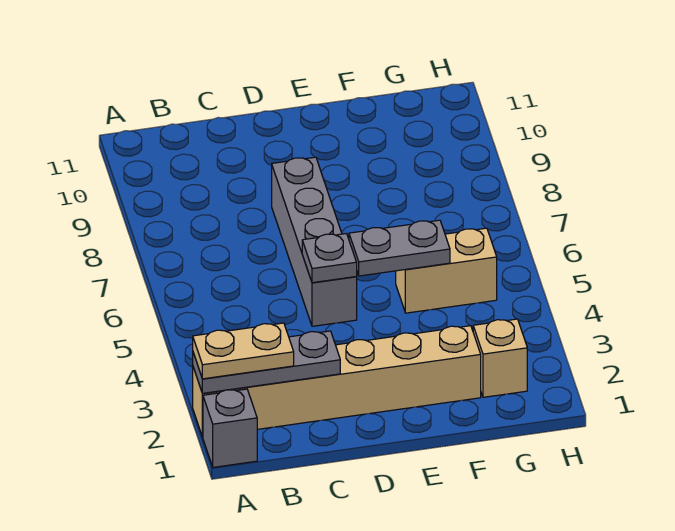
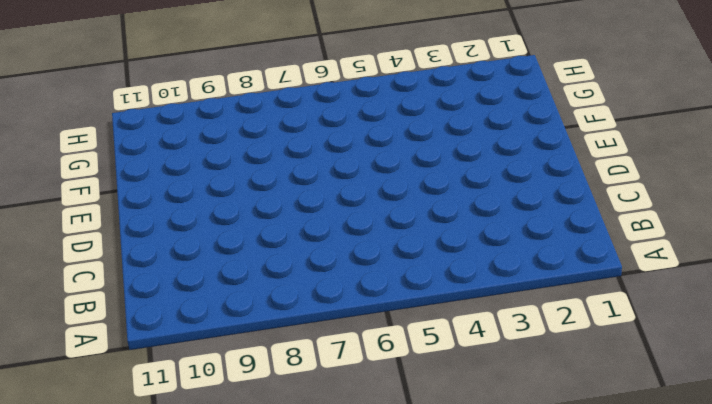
none -> grey brick A1 level 1
none -> tan brick A2:F2 level 1

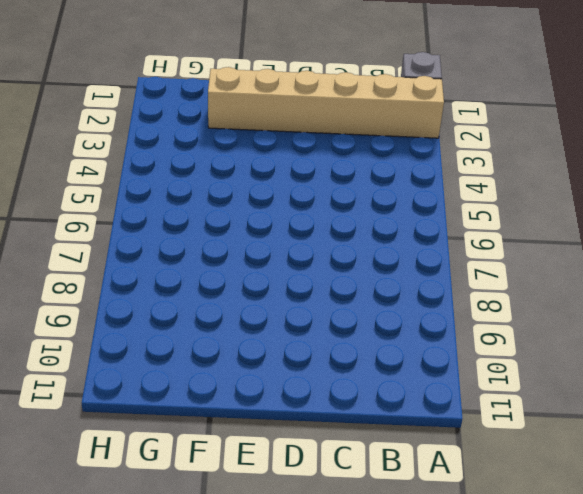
none -> grey brick D5:D8 level 1
none -> tan brick F5:G5 level 1

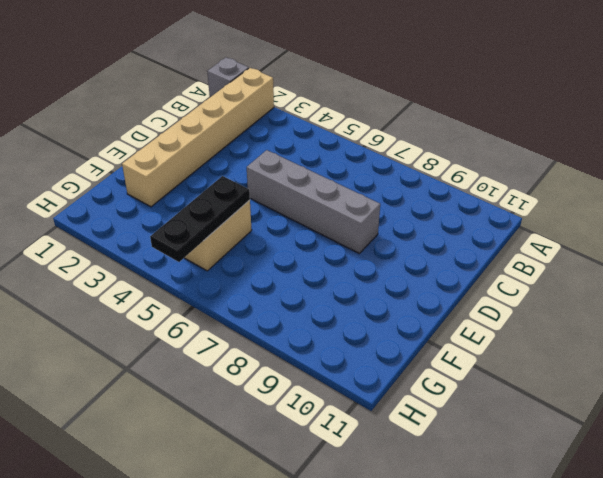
black plate F5:H5 level 2 -> grey plate E5:F5 level 2
none -> tan brick G2 level 1
none -> grey plate A2:C2 level 2

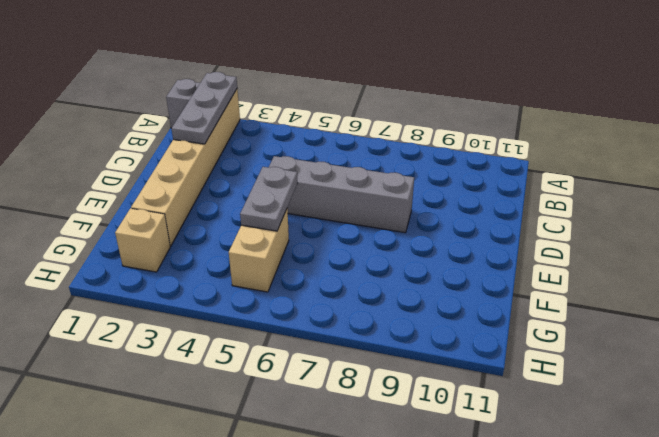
none -> grey plate D5 level 2
none -> tan plate A2:B2 level 3

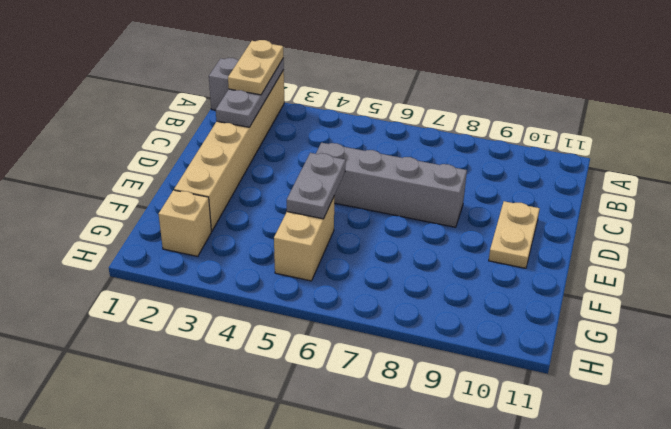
tan plate D10:E10 level 1 -> none
none -> grey plate D5 level 2

